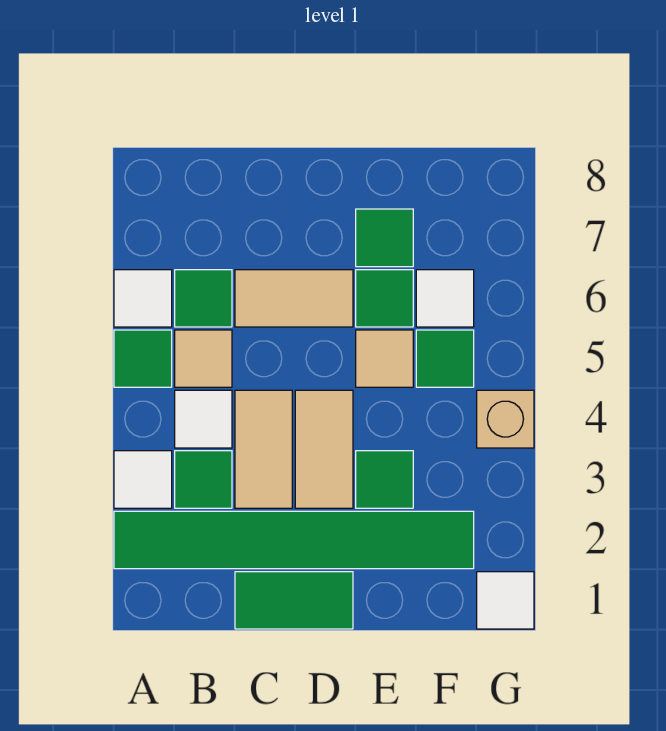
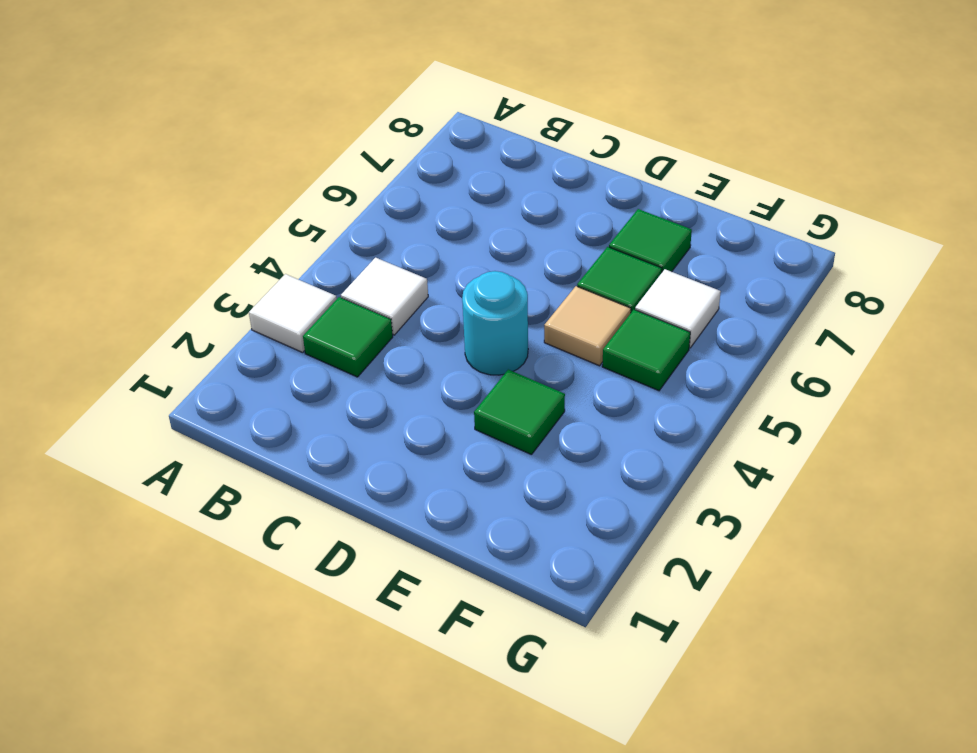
cyan round brick D4 level 1 -> tan tile D3:D4 level 1
none -> green tile A2:F2 level 1
none -> green tile A5 level 1
none -> white tile A6 level 1

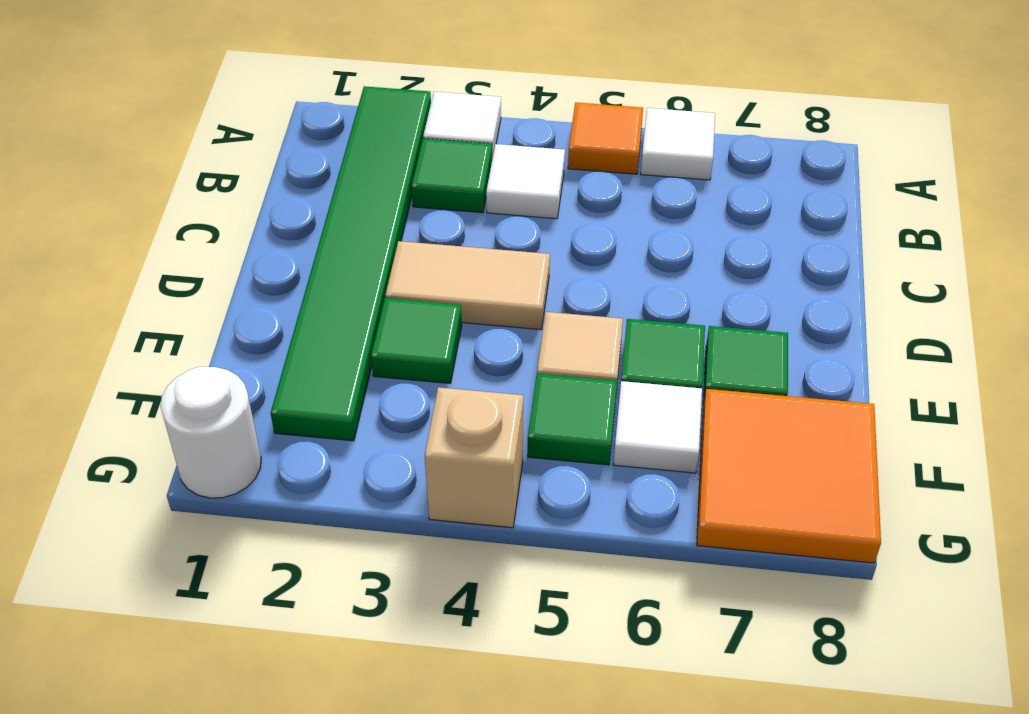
orange tile A5 level 1 -> green tile A5 level 1
orange tile F7:G8 level 1 -> none
white round brick G1 level 1 -> white tile G1 level 1
none -> tan tile B5 level 1
none -> green tile B6 level 1
none -> green tile C1:D1 level 1

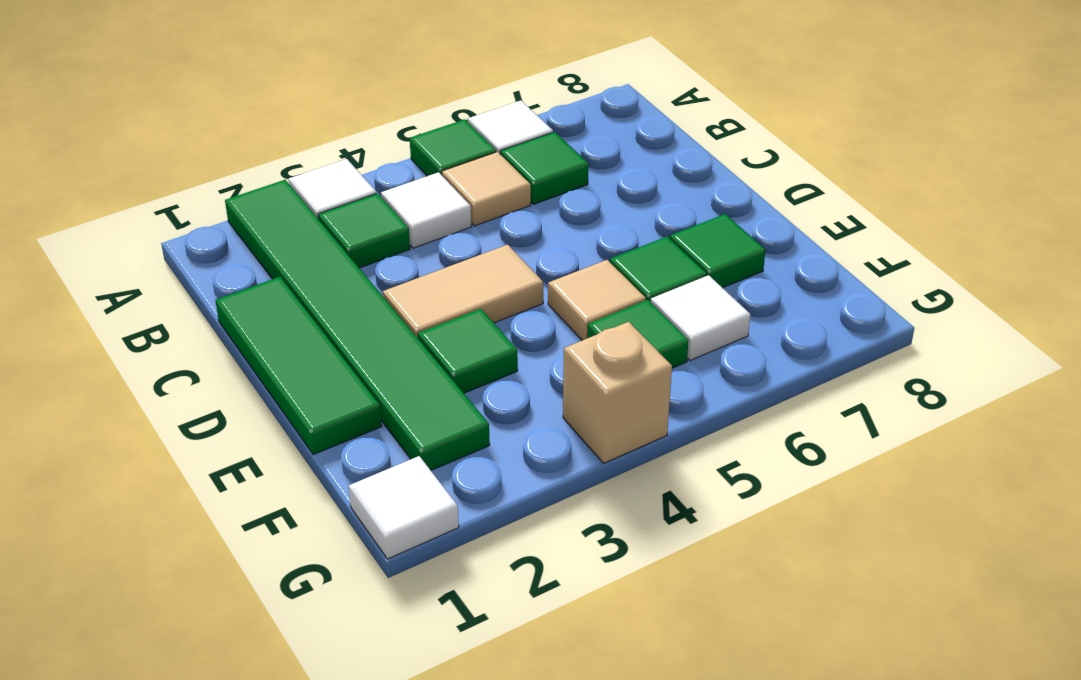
green tile C1:E1 level 1 -> green tile C1:D1 level 1
none -> tan tile C3:C4 level 1
none -> tan tile C6:D6 level 1

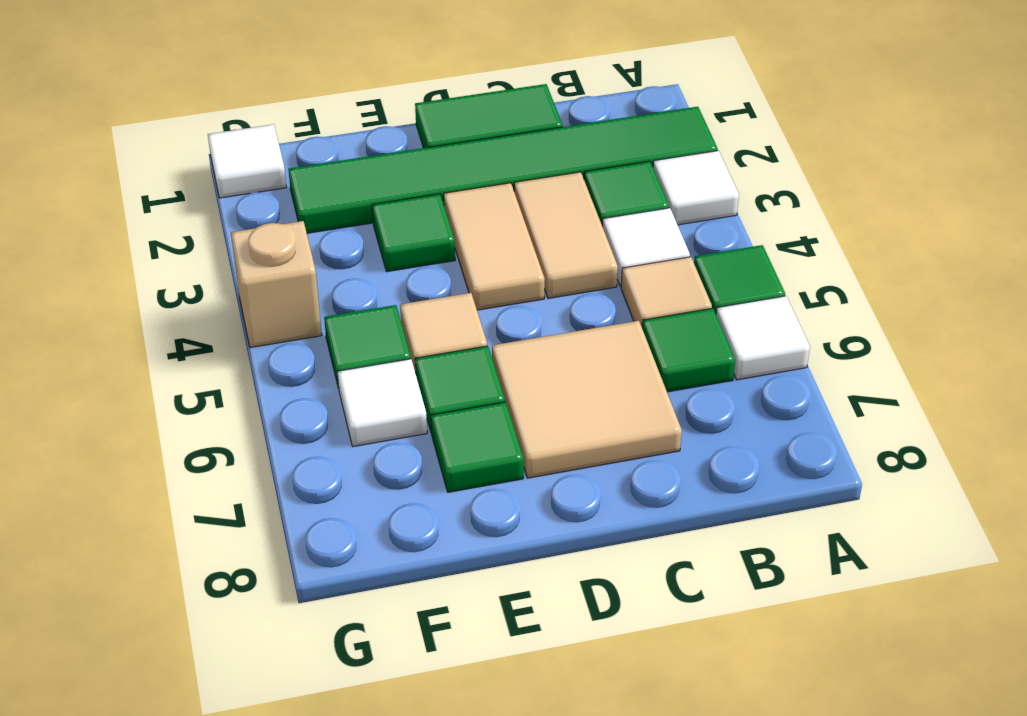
tan tile C6:D7 level 1 -> tan tile C6:D6 level 1

